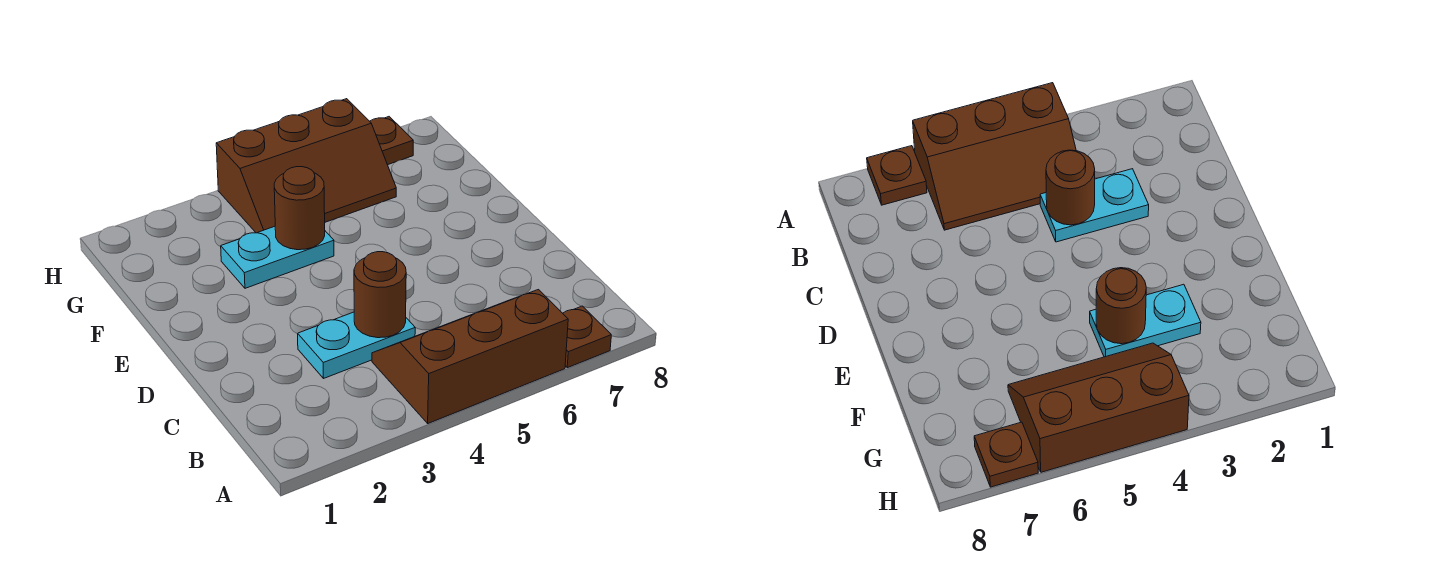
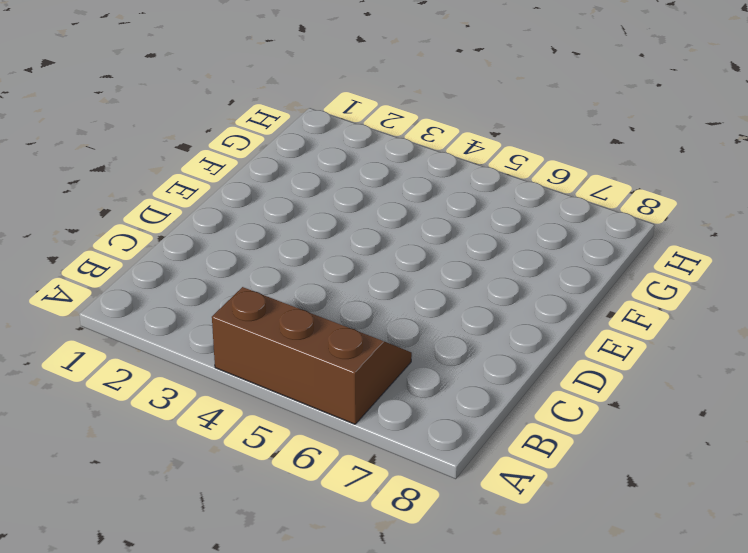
none -> brown plate A7 level 1
none -> cyan plate C3:C4 level 1

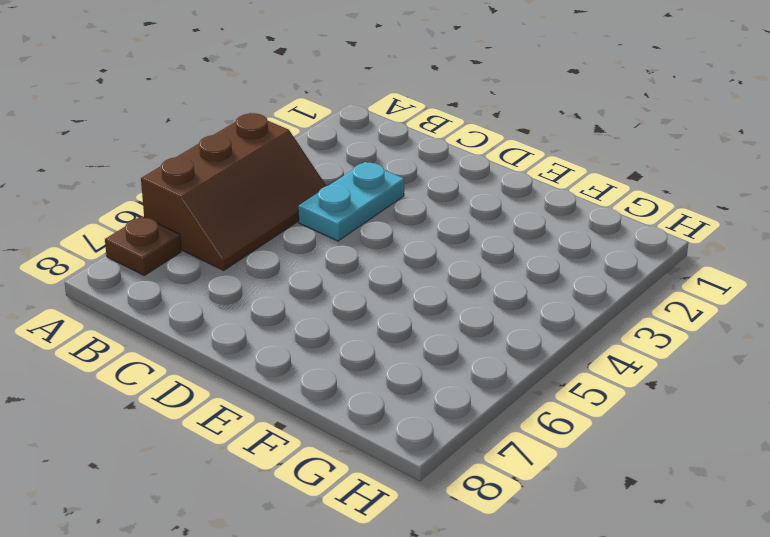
none -> cyan plate F3:F4 level 1
none -> brown slope G4:H6 level 1 top H

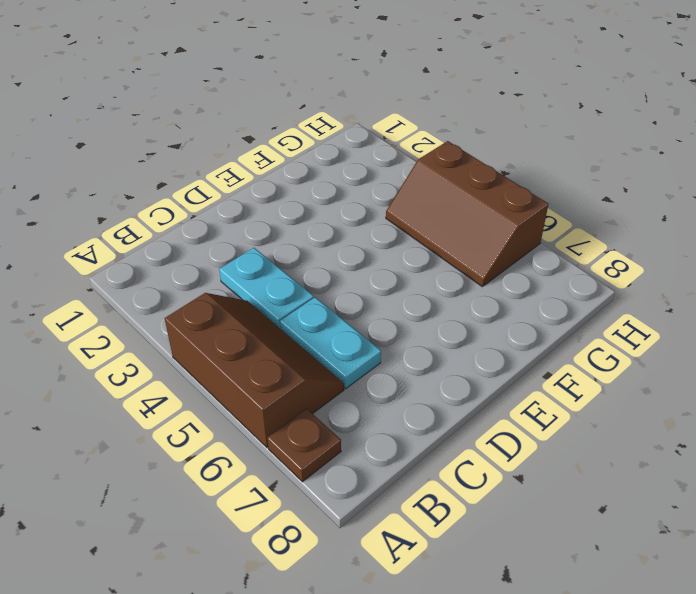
cyan plate C5:C6 level 1 -> cyan plate F3:F4 level 1
none -> brown plate H7 level 1
none -> brown round brick C4 level 2

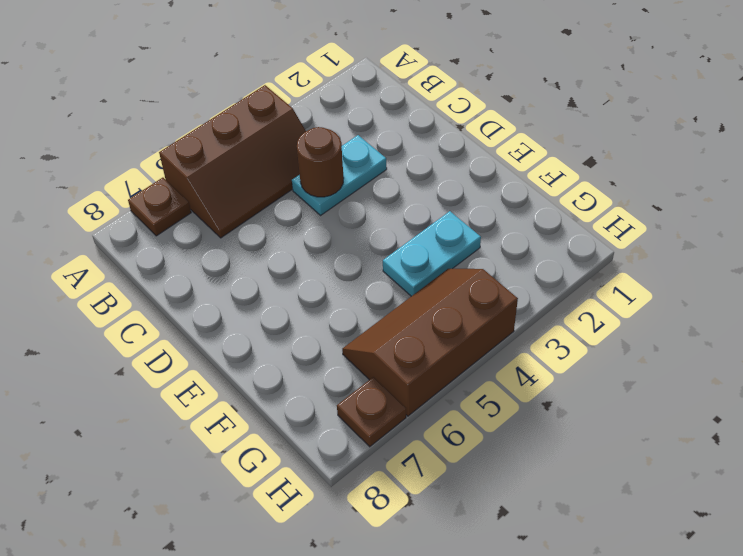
none -> brown round brick F4 level 2

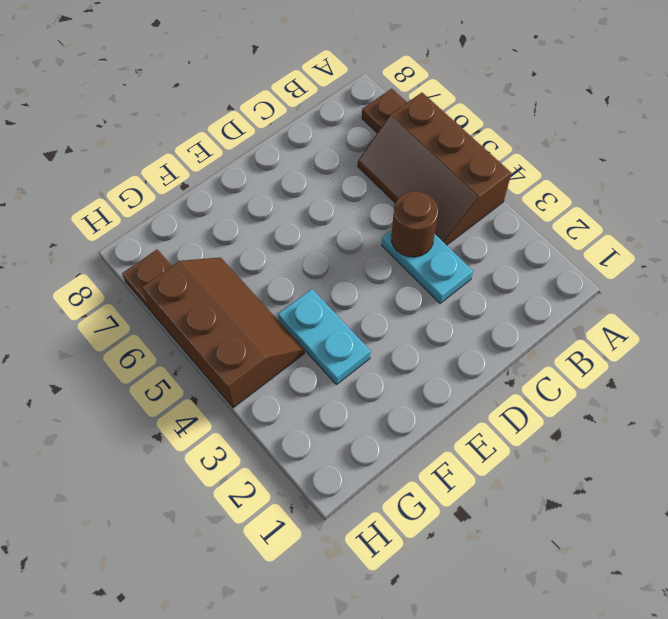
none -> brown round brick F4 level 2

